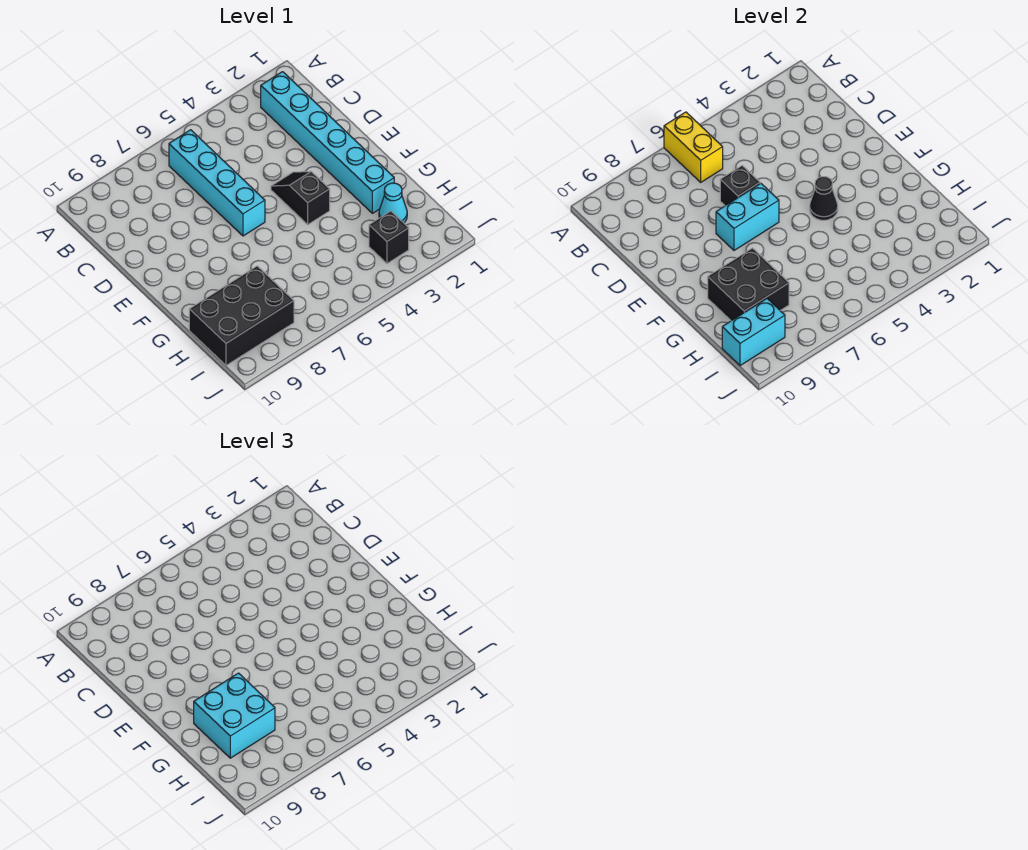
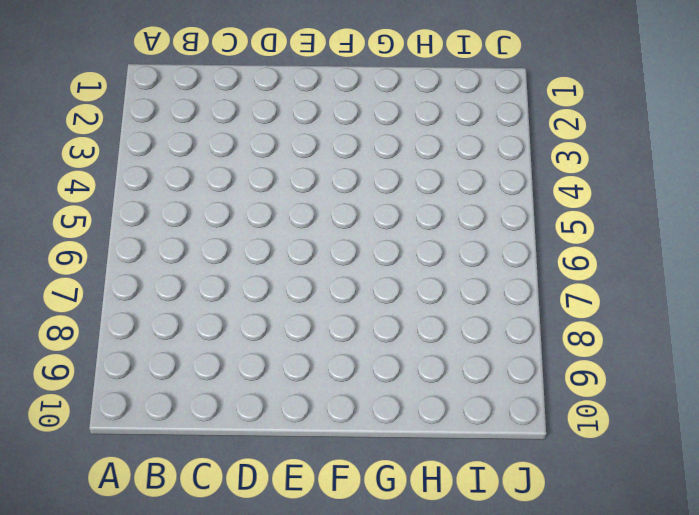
none -> cyan brick B2:G2 level 1
none -> cyan brick B6:E6 level 1
none -> black slope E4:F4 level 1 top F

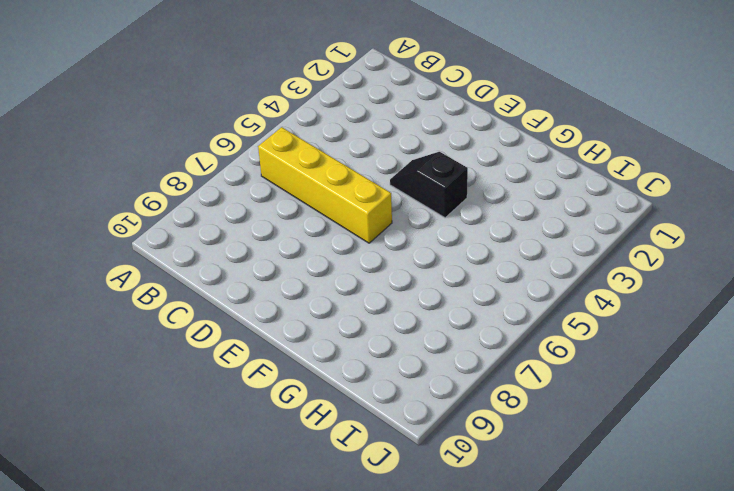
yellow brick B6:E6 level 1 -> cyan brick B6:E6 level 1
none -> cyan brick B2:G2 level 1
none -> cyan cone H2 level 1
none -> black brick H8:I10 level 1

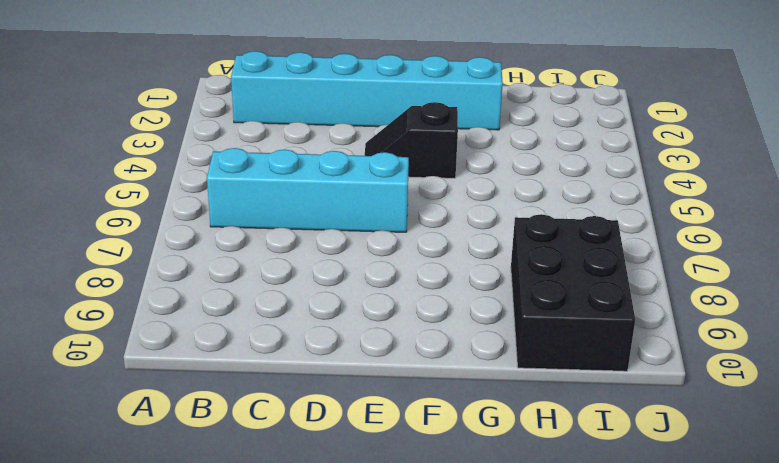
none -> cyan cone H2 level 1
none -> black brick I3 level 1
none -> yellow brick A6:B6 level 2

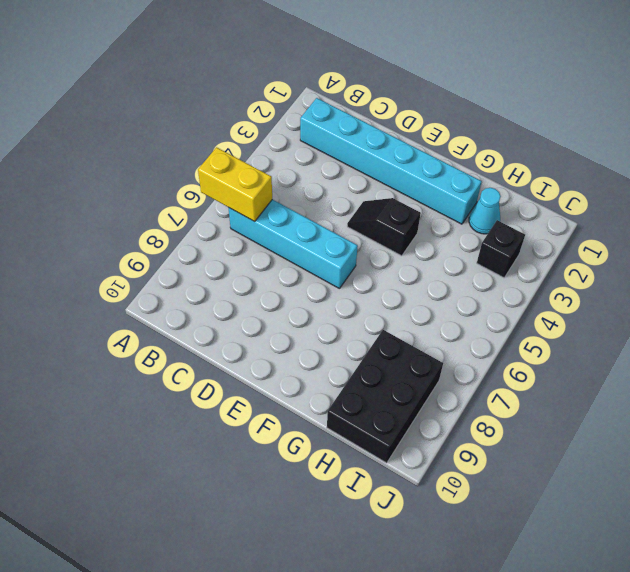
none -> black brick D6 level 2
none -> cyan brick E6:E7 level 2
none -> black cone F4 level 2

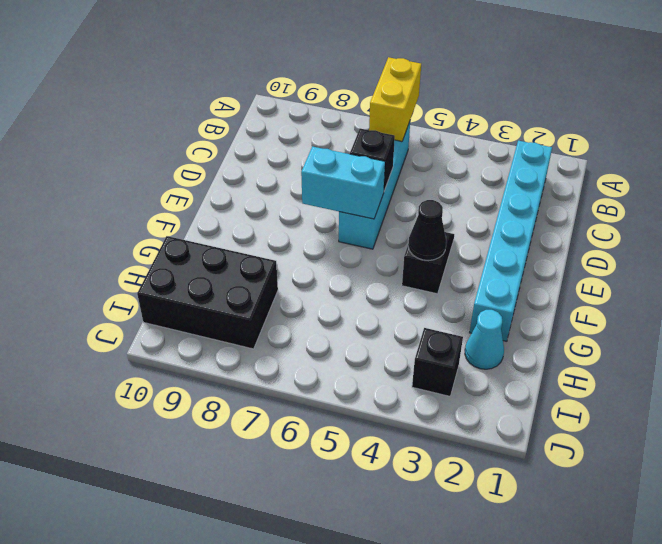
none -> black brick G8:H9 level 2
none -> cyan brick I9:I10 level 2
none -> cyan brick G8:H9 level 3

